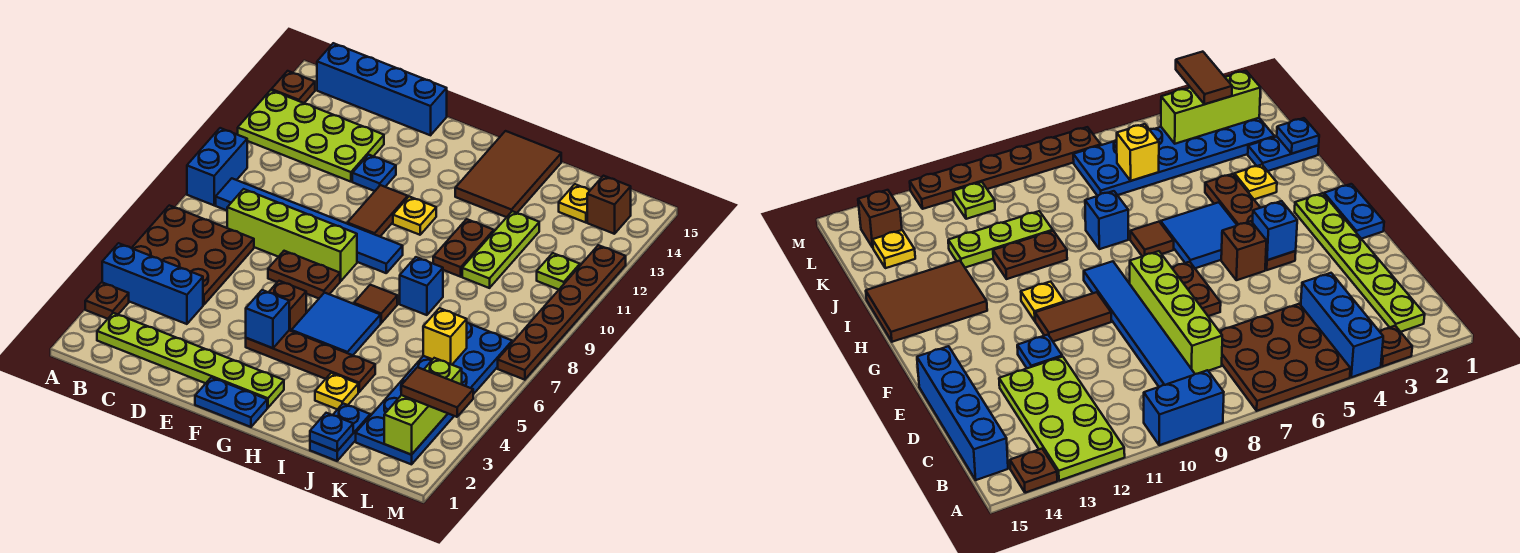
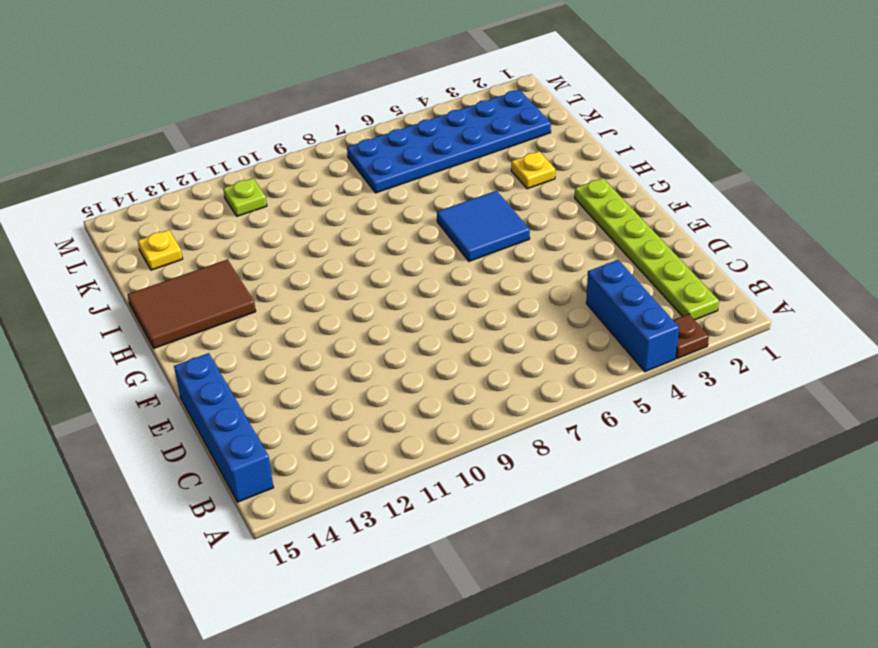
none -> brown plate A5:C7 level 1
none -> blue brick A9:A10 level 1
none -> lime plate A12:D13 level 1
none -> brown plate A14 level 1

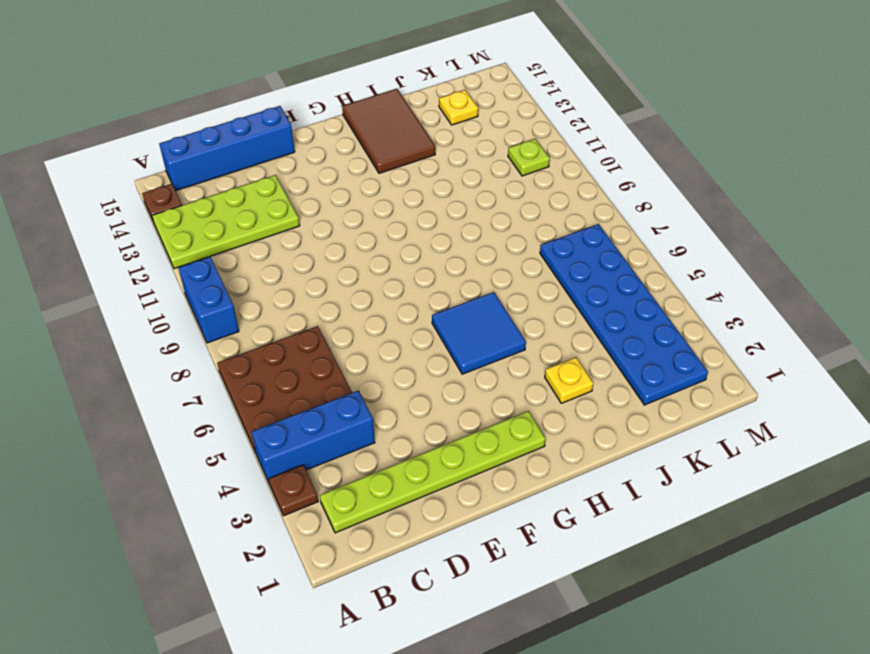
none -> blue tile B9:G9 level 1
none -> lime brick C8:F8 level 1
none -> brown plate E7:F7 level 1
none -> blue plate E12 level 1

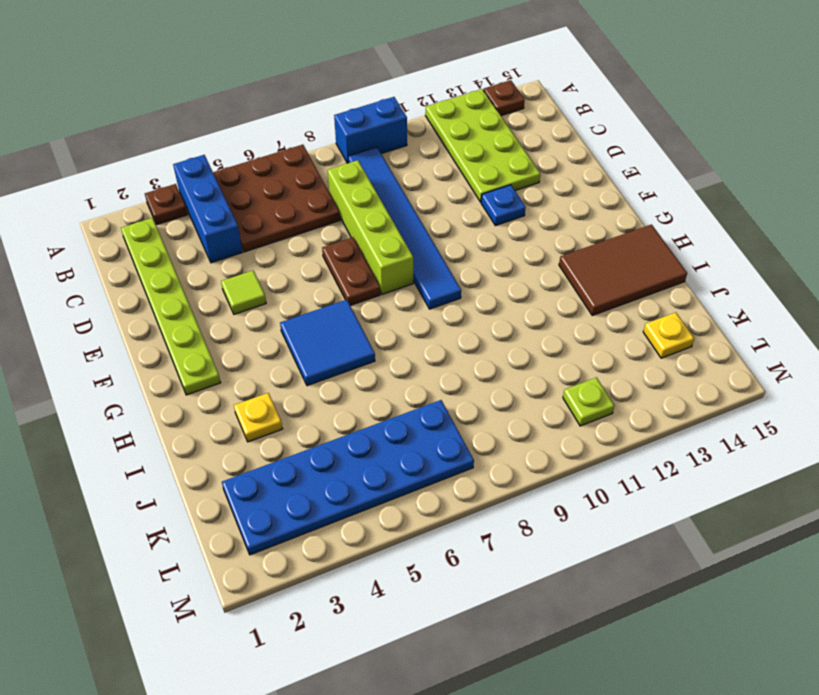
lime tile E4 level 1 -> none
none -> blue brick B15:E15 level 1
none -> blue plate F1:G1 level 1
none -> brown plate F4:I4 level 1
none -> brown brick F5 level 1

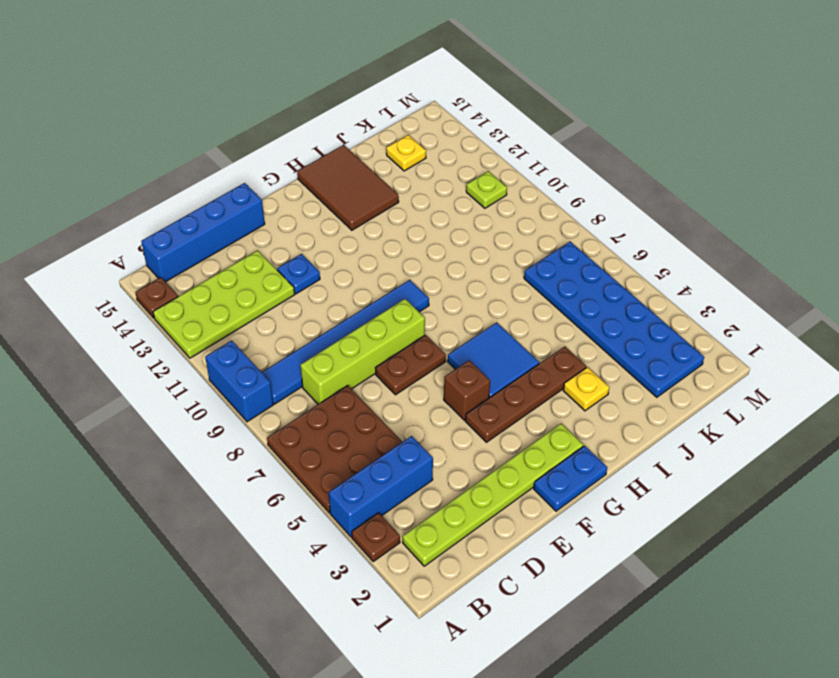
none -> brown tile F10:F11 level 1
none -> yellow plate G11 level 1
none -> brown tile H7 level 1
none -> blue brick I8 level 1

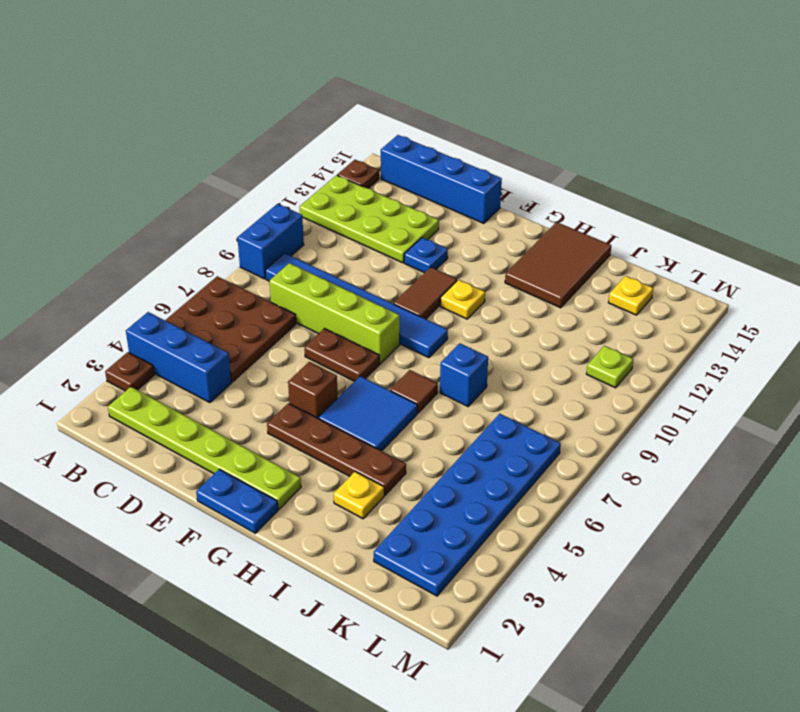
none -> brown plate I10:I11 level 1
none -> blue plate J1:J2 level 1
none -> lime plate J10:J12 level 1
none -> brown brick L14 level 1

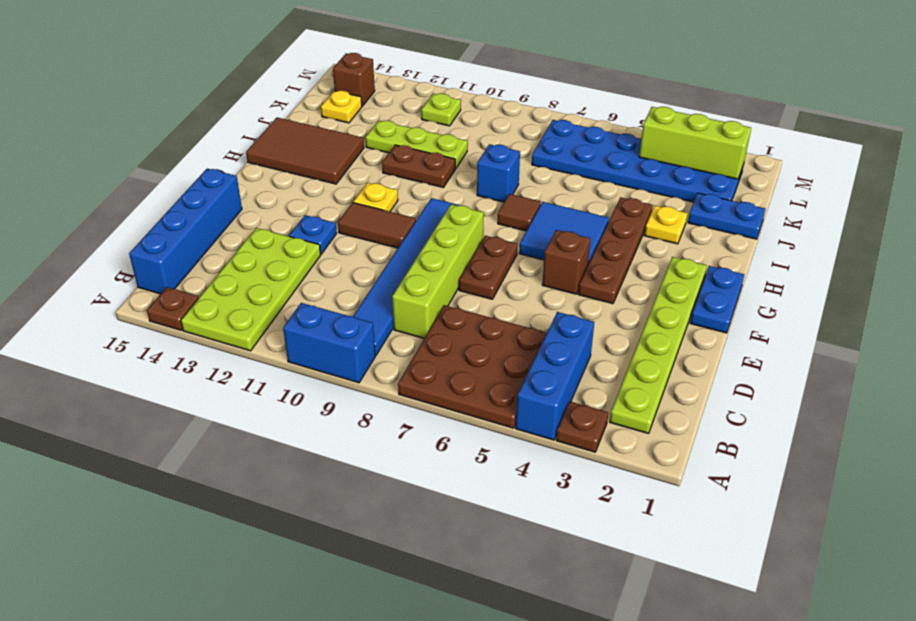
none -> brown plate M7:M12 level 1
none -> blue brick F4 level 2
none -> blue plate J1 level 2
none -> yellow brick K6 level 2

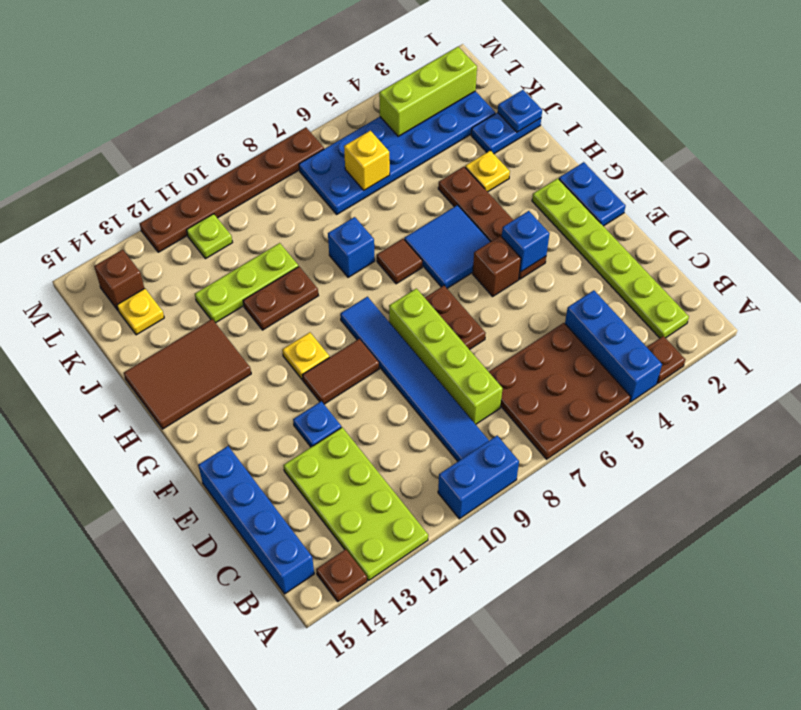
none -> brown tile L3:M3 level 3

